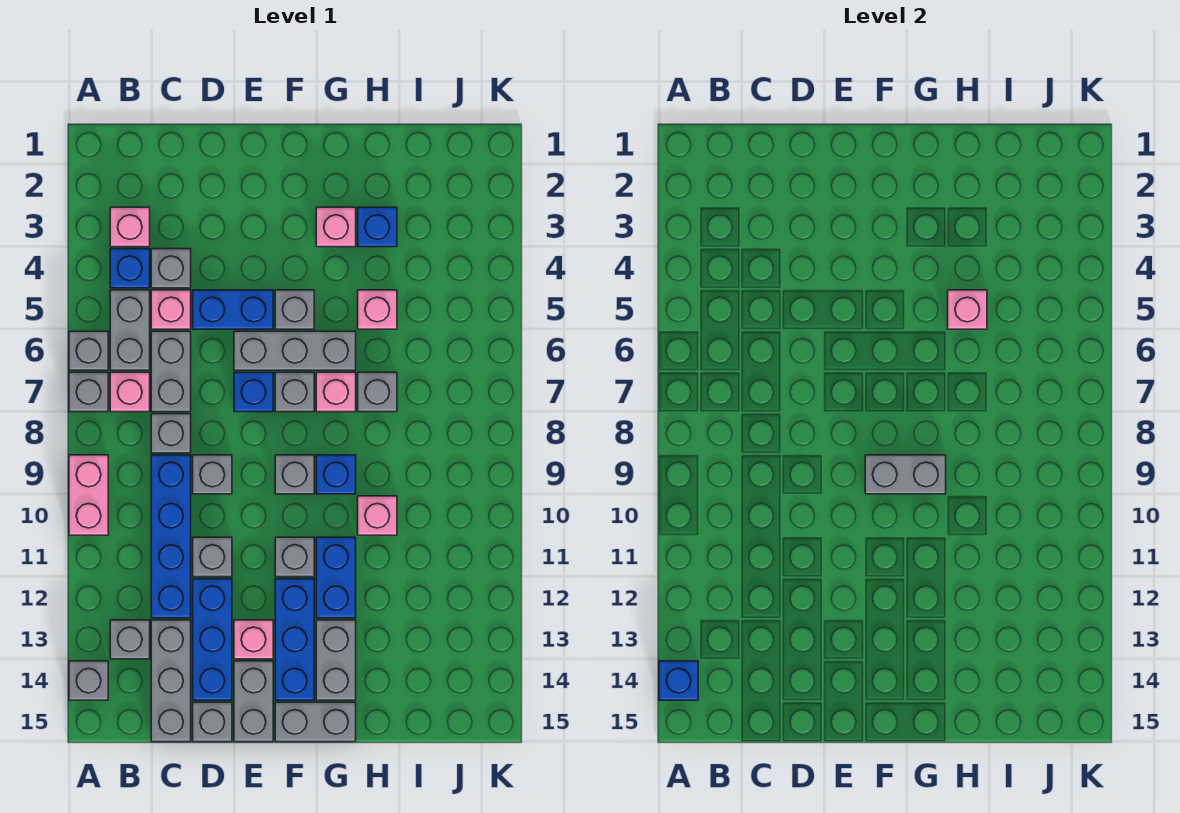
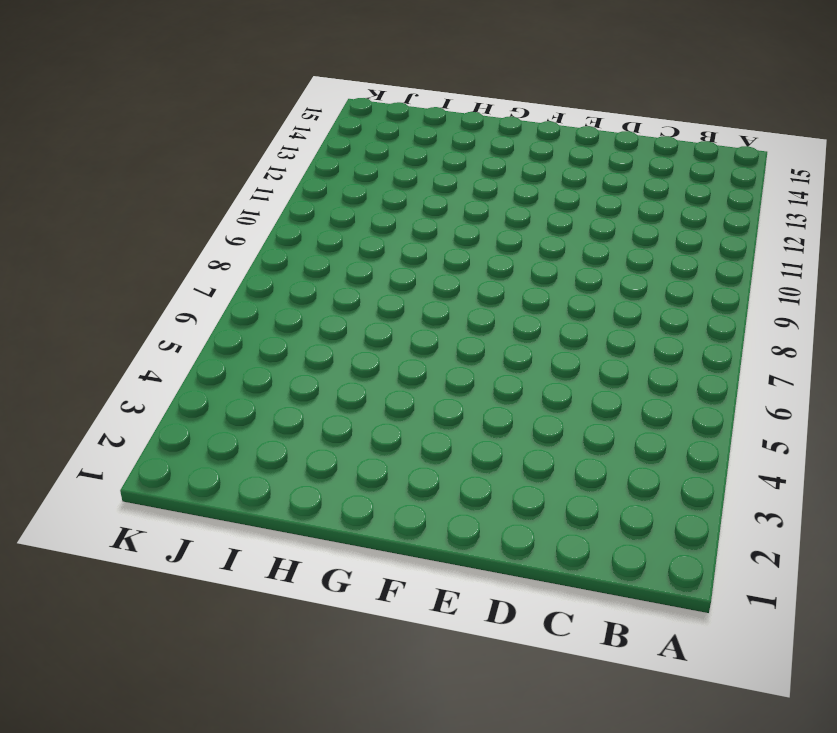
none -> grey brick A6 level 1
none -> grey brick A7 level 1
none -> pink brick A9:A10 level 1
none -> grey brick A14 level 1

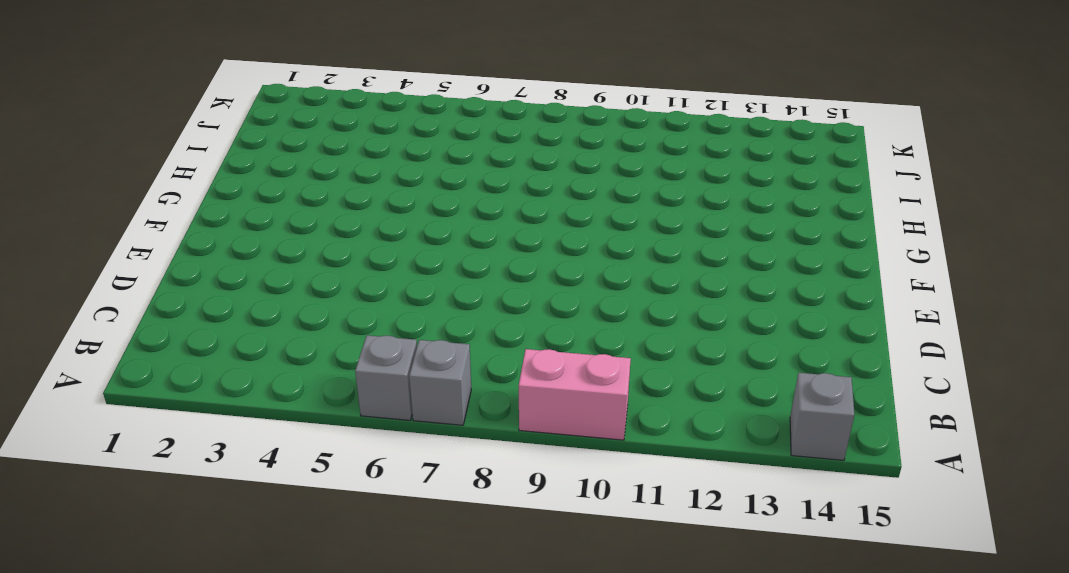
none -> pink brick B3 level 1
none -> blue brick B4 level 1
none -> grey brick B5:B6 level 1
none -> pink brick B7 level 1

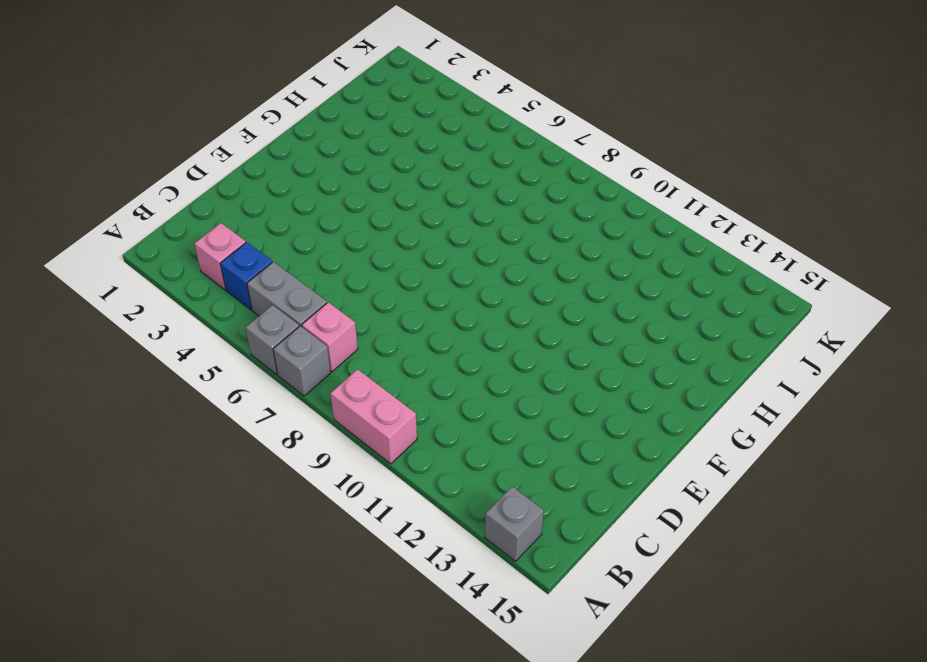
none -> grey brick B13 level 1
none -> grey brick C4 level 1
none -> pink brick C5 level 1
none -> grey brick C6:C7 level 1

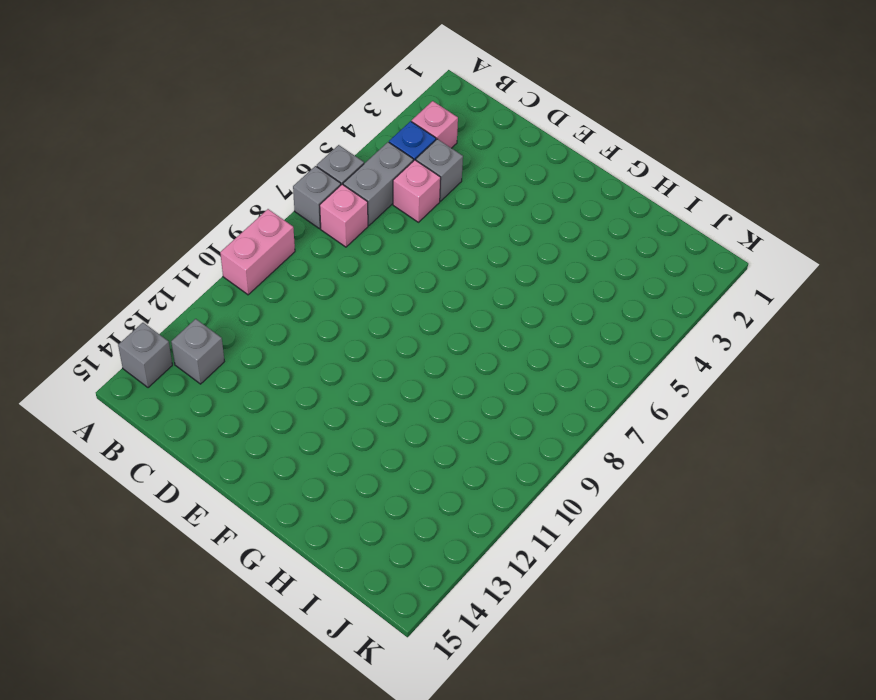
none -> grey brick C6:C7 level 1
none -> grey brick C8 level 1
none -> blue brick C9:C12 level 1
none -> grey brick C13:C15 level 1

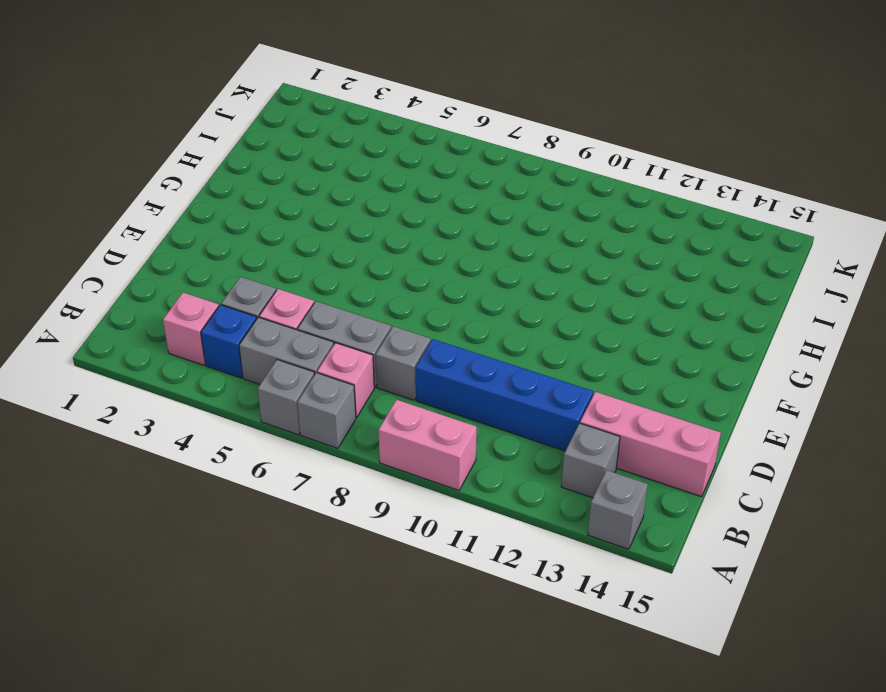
pink brick C13:C15 level 1 -> grey brick C13:C15 level 1
none -> blue brick D5:E5 level 1
none -> grey brick D9 level 1
none -> grey brick D11 level 1
none -> blue brick D12:D14 level 1

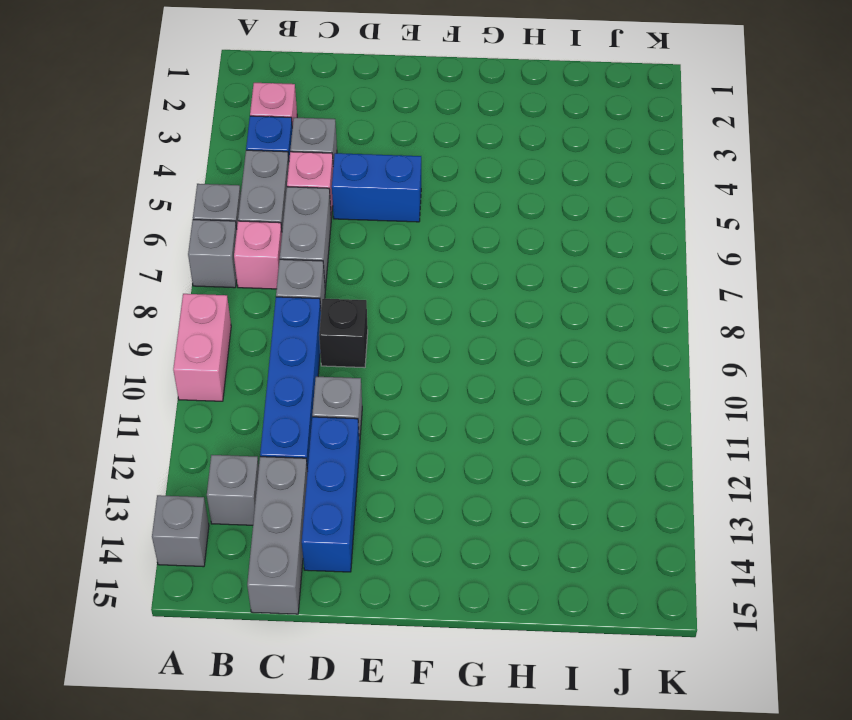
black brick D9 level 1 -> grey brick D9 level 1
none -> grey brick D15 level 1
none -> grey brick E6:G6 level 1
none -> blue brick E7 level 1
none -> pink brick E13 level 1

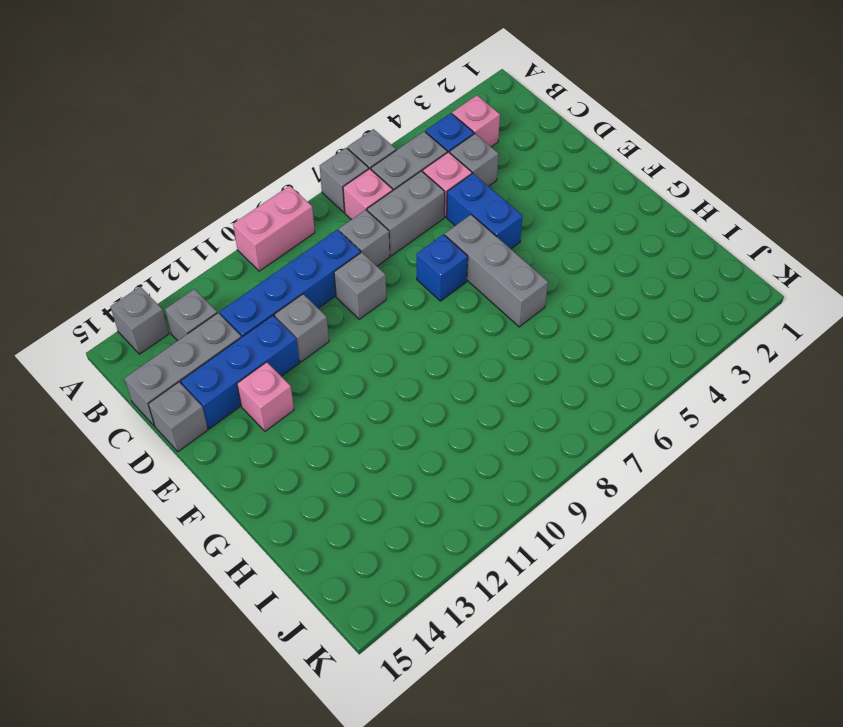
none -> grey brick E14:E15 level 1
none -> grey brick F5 level 1
none -> grey brick F7 level 1
none -> grey brick F9 level 1

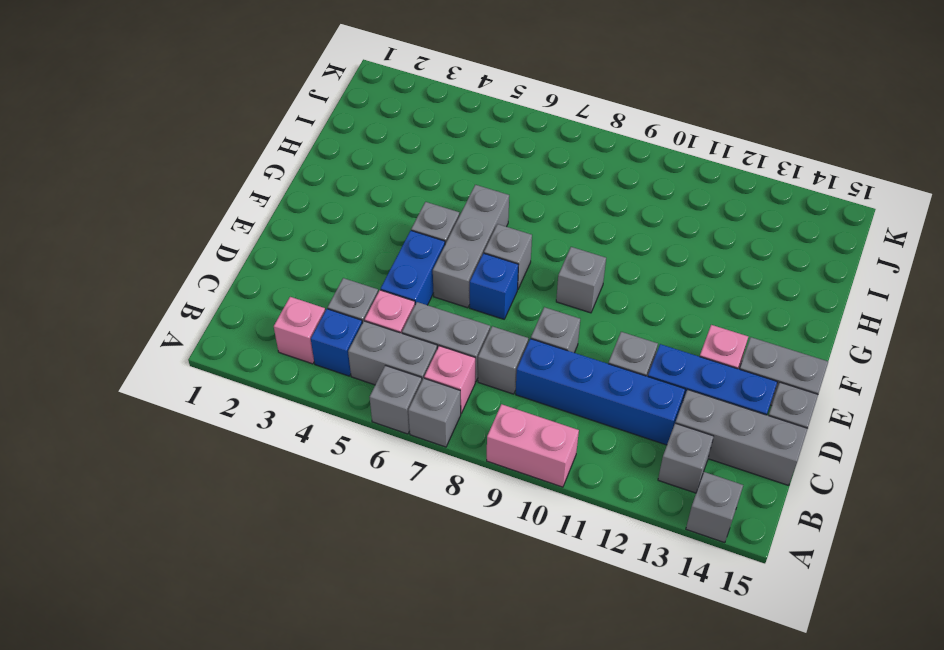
none -> grey brick F11 level 1
none -> blue brick F12:F14 level 1
none -> grey brick F15:G15 level 1
none -> pink brick G3 level 1

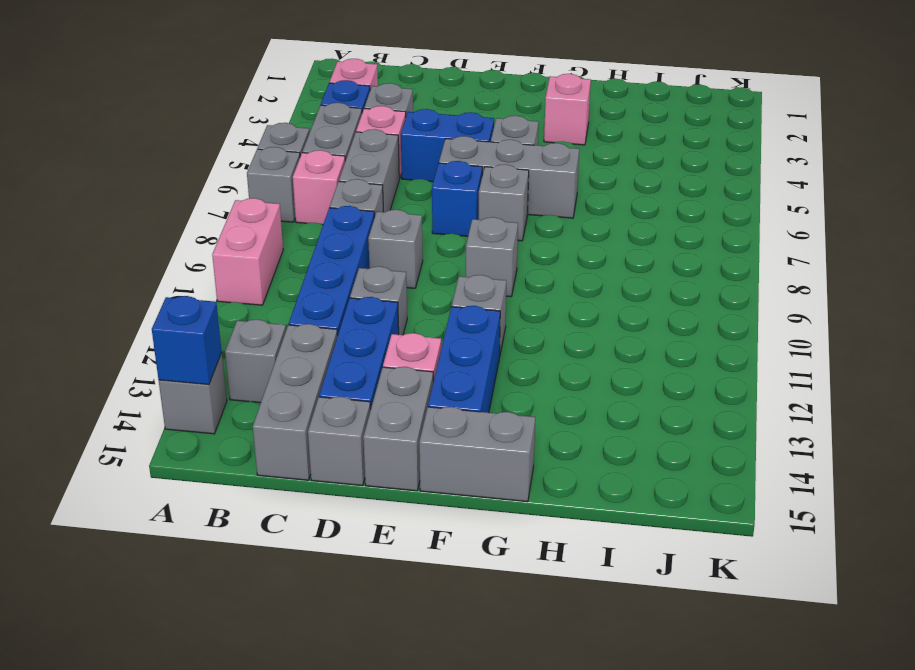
none -> pink brick G7 level 1
none -> blue brick G9 level 1
none -> blue brick G11:G12 level 1
none -> grey brick G13:G14 level 1

